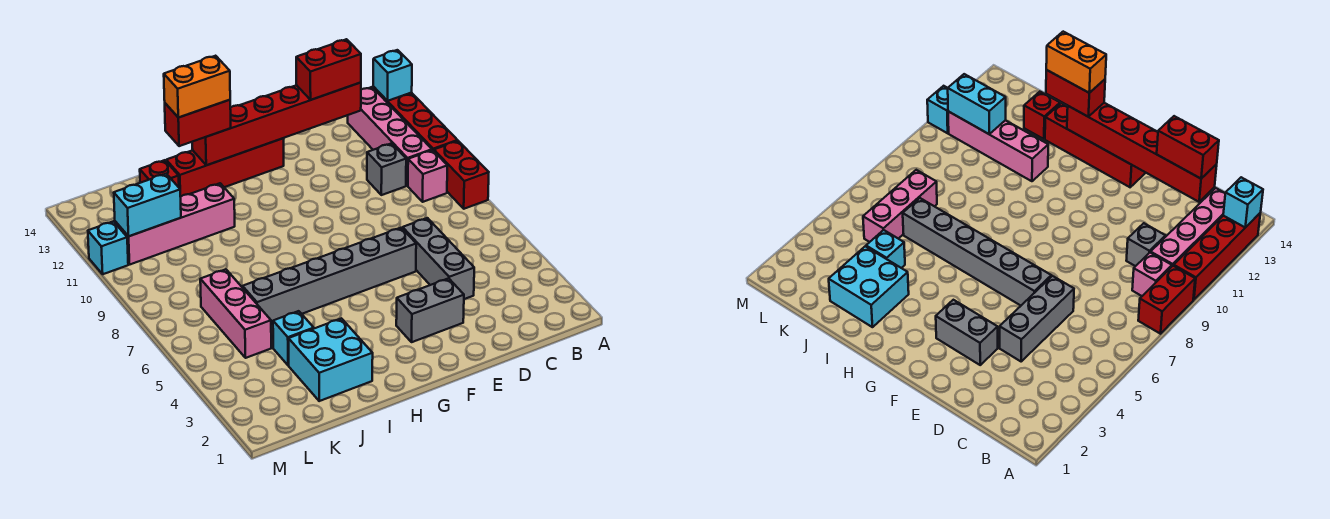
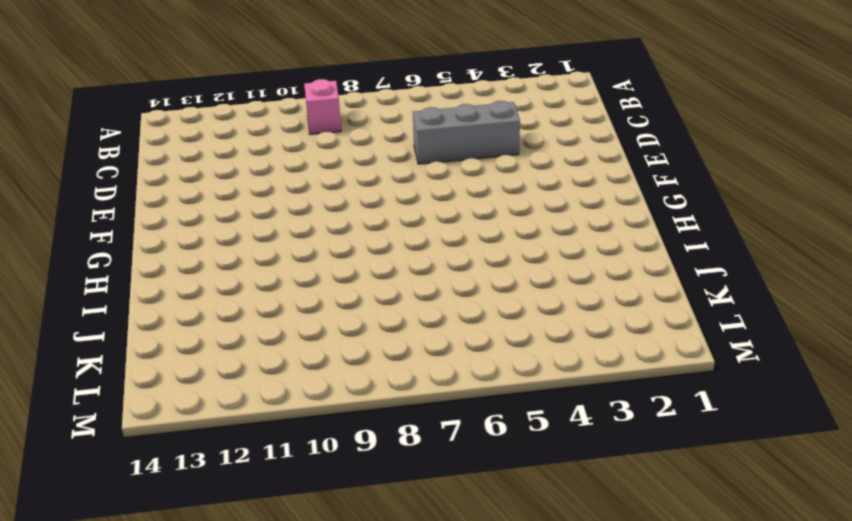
none -> red brick A8:A9 level 1
none -> red brick A10:A13 level 1
none -> pink brick B10:B13 level 1

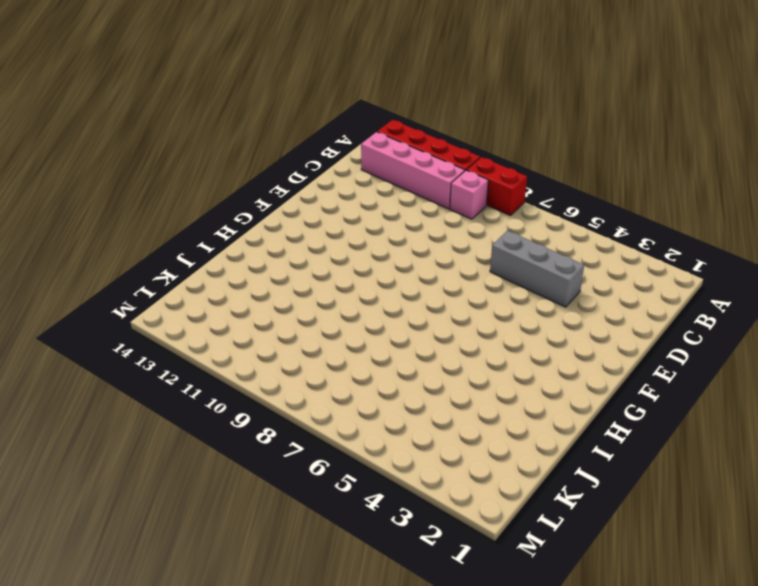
none -> grey brick C10 level 1
none -> grey brick E3:F3 level 1
none -> grey brick E6:J6 level 1

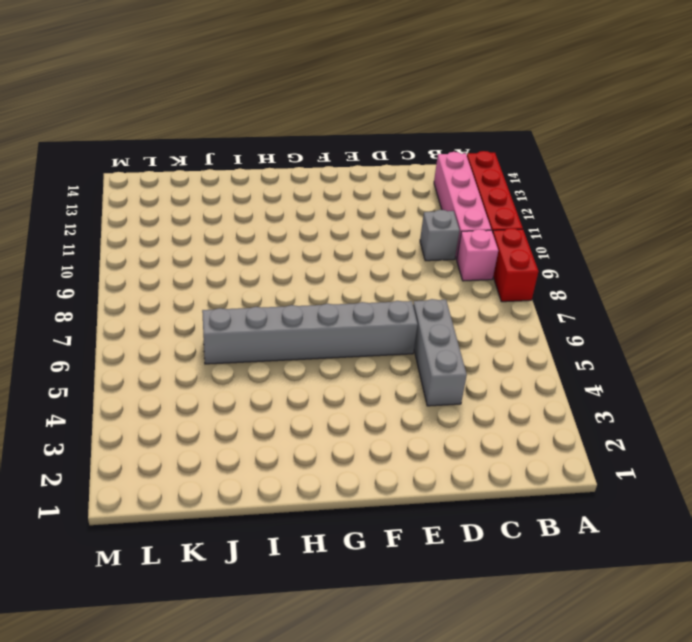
none -> grey brick E3:F3 level 1
none -> red brick F13:I13 level 1
none -> cyan brick I2:J3 level 1

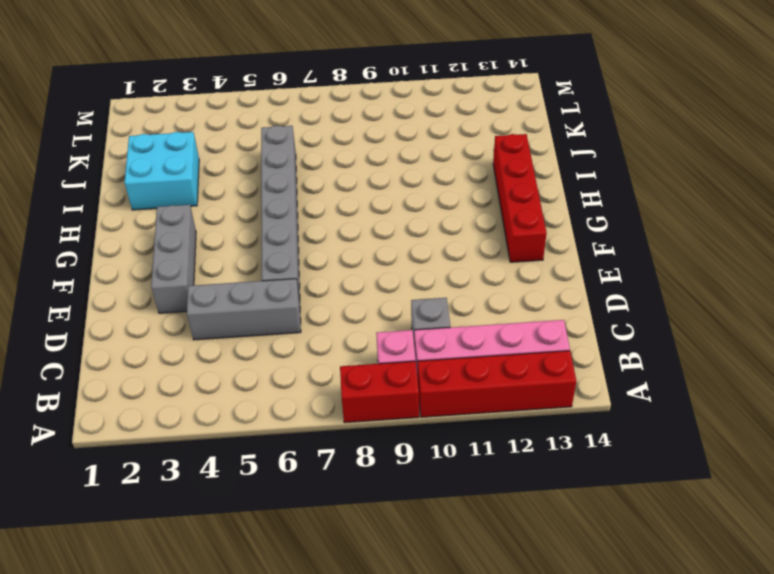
grey brick E3:G3 level 1 -> grey brick E3:F3 level 1
none -> pink brick I11:L11 level 1
none -> cyan brick J4 level 1
none -> red brick J13 level 1

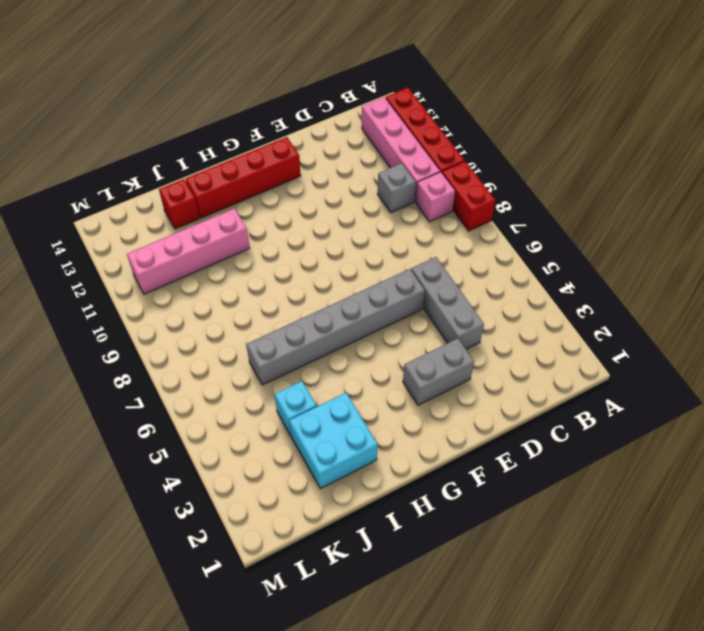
none -> pink brick K5:K7 level 1
none -> cyan brick M11 level 1
none -> cyan brick A13 level 2

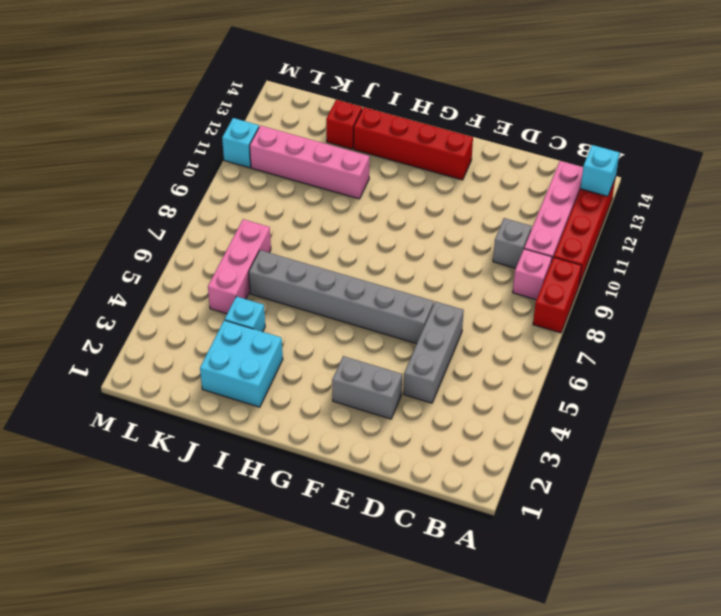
none -> red brick C13:H13 level 2
none -> cyan brick K11:L11 level 2
none -> red brick C13:D13 level 3

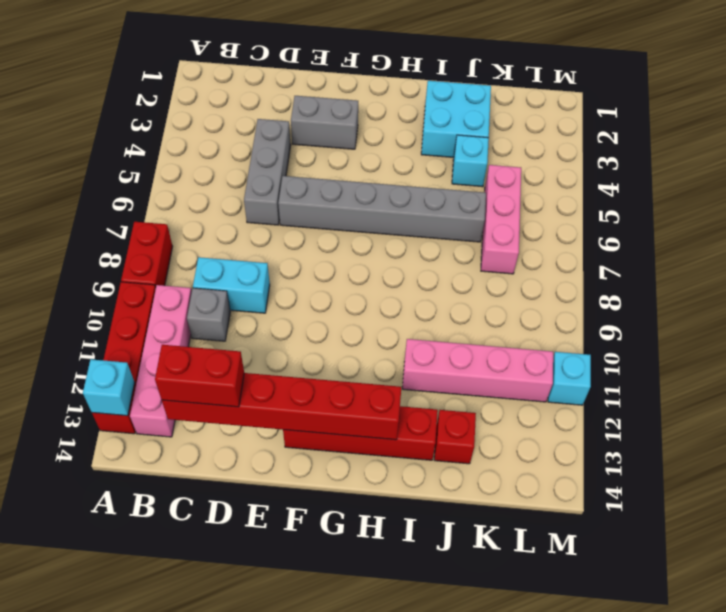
cyan brick C9:D9 level 1 -> cyan brick K11:L11 level 2
none -> pink brick B9 level 1
none -> red brick H13:I13 level 3
none -> orange brick H13:I13 level 4

